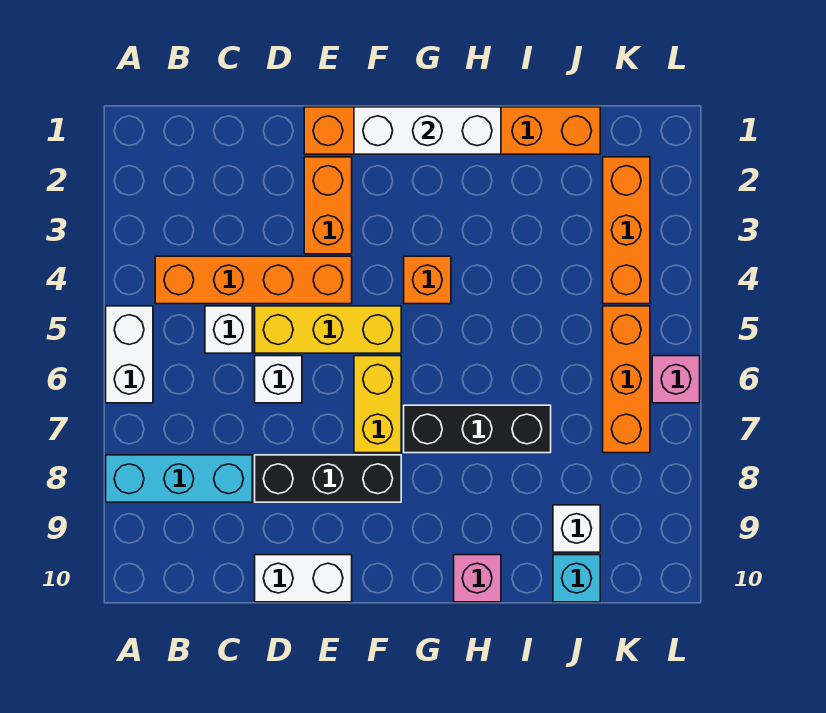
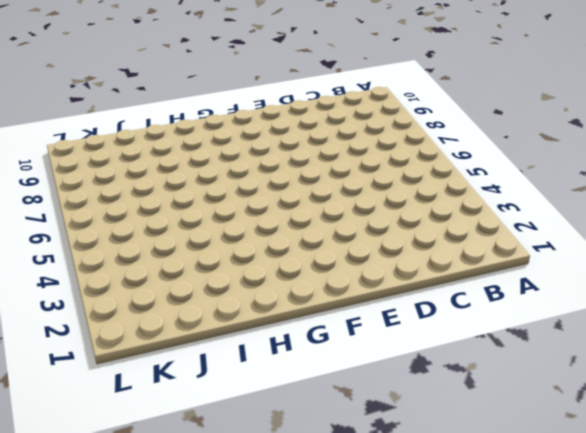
none -> white brick A5:A6 level 1
none -> cyan brick A8:C8 level 1
none -> orange brick B4:E4 level 1

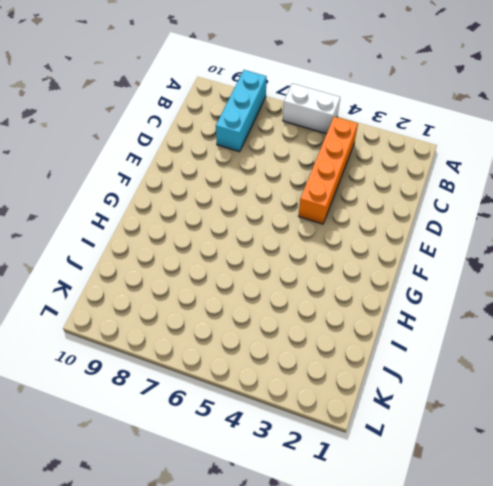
none -> white brick C5 level 1
none -> yellow brick D5:F5 level 1
none -> white brick D6 level 1

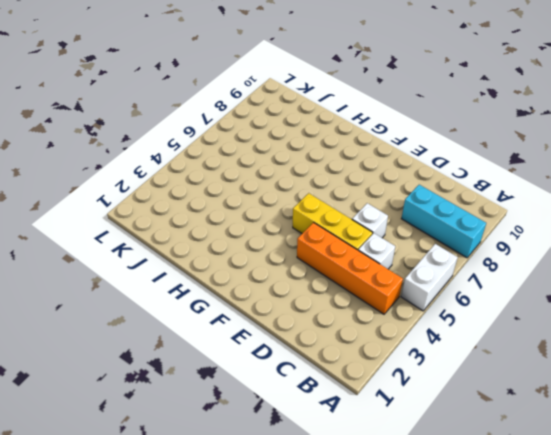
none -> black brick D8:F8 level 1
none -> white brick D10:E10 level 1
none -> orange brick E1:J1 level 1

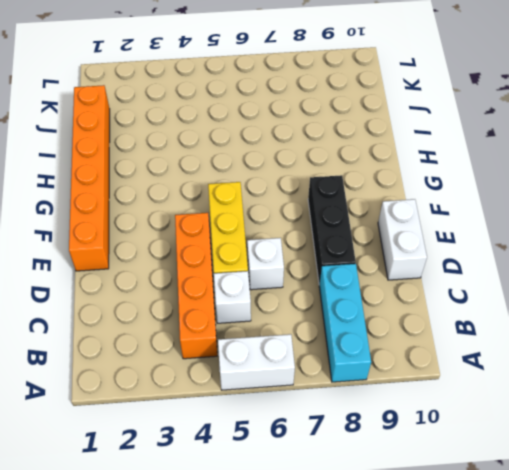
none -> orange brick E2:E3 level 1
none -> yellow brick F6:F7 level 1
none -> orange brick G4 level 1

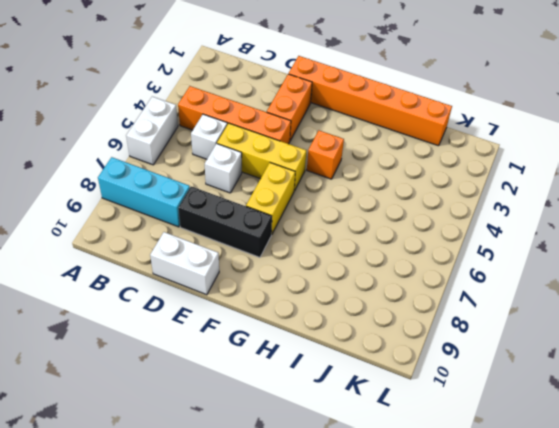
none -> black brick G7:I7 level 1
none -> pink brick H10 level 1
none -> white brick J9 level 1

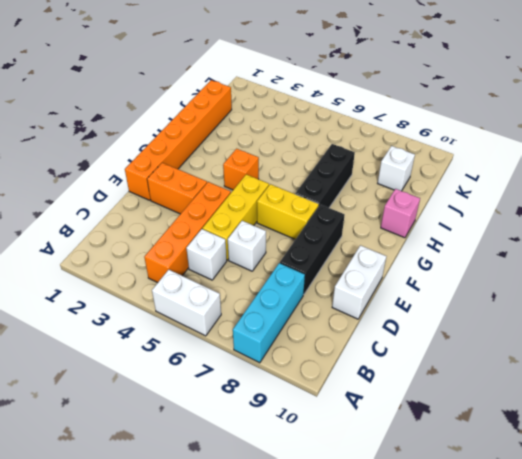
none -> cyan brick J10 level 1
none -> orange brick K2:K4 level 1
none -> orange brick K5:K7 level 1

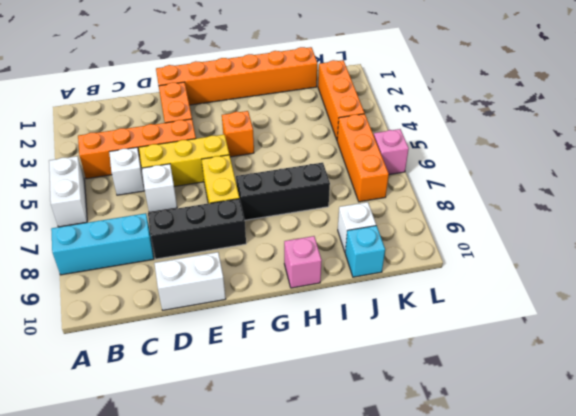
none -> white brick F1:H1 level 2

